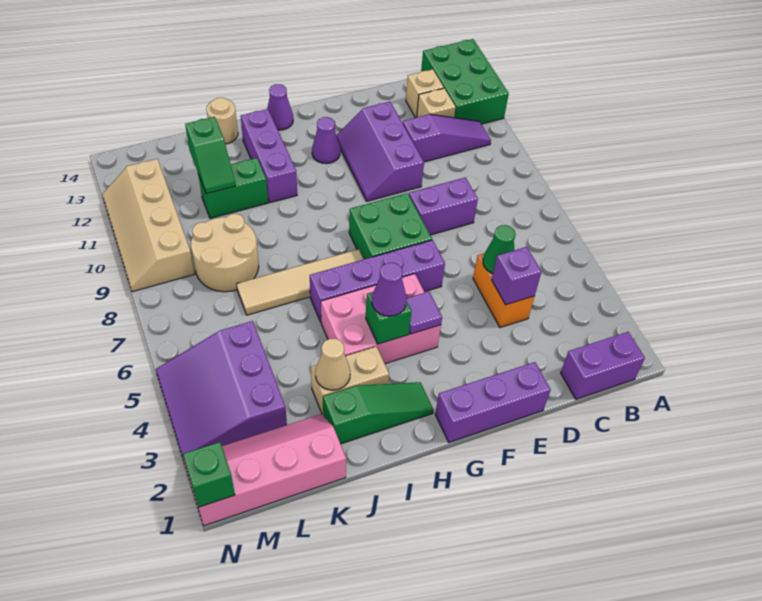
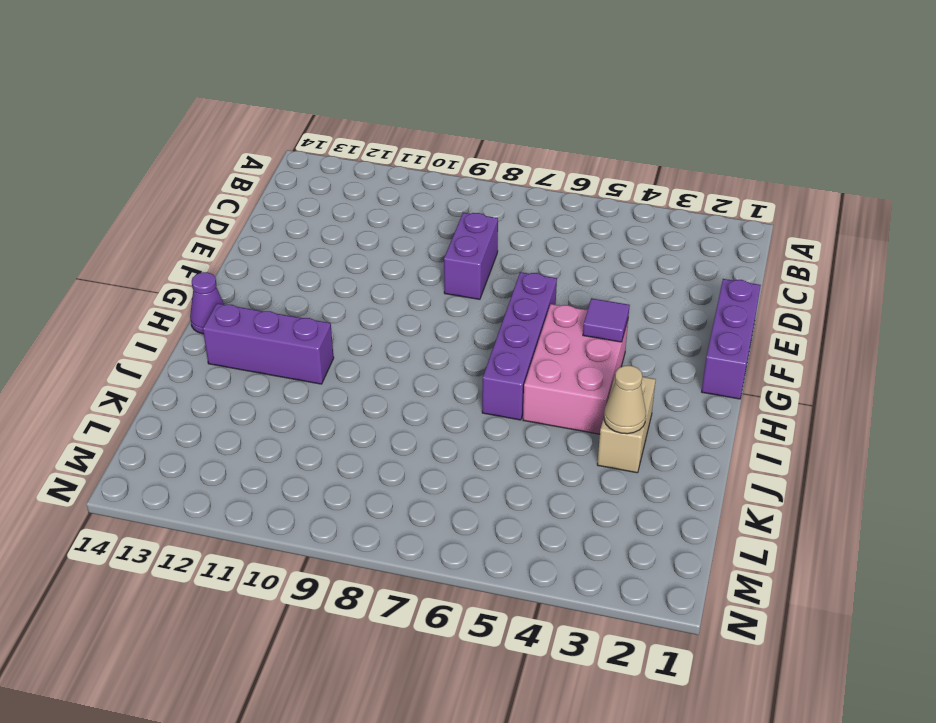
none -> green brick A12:B14 level 1
none -> purple brick B1:C1 level 1
none -> purple slope B11:D11 level 1 top D
none -> tan brick C12 level 1

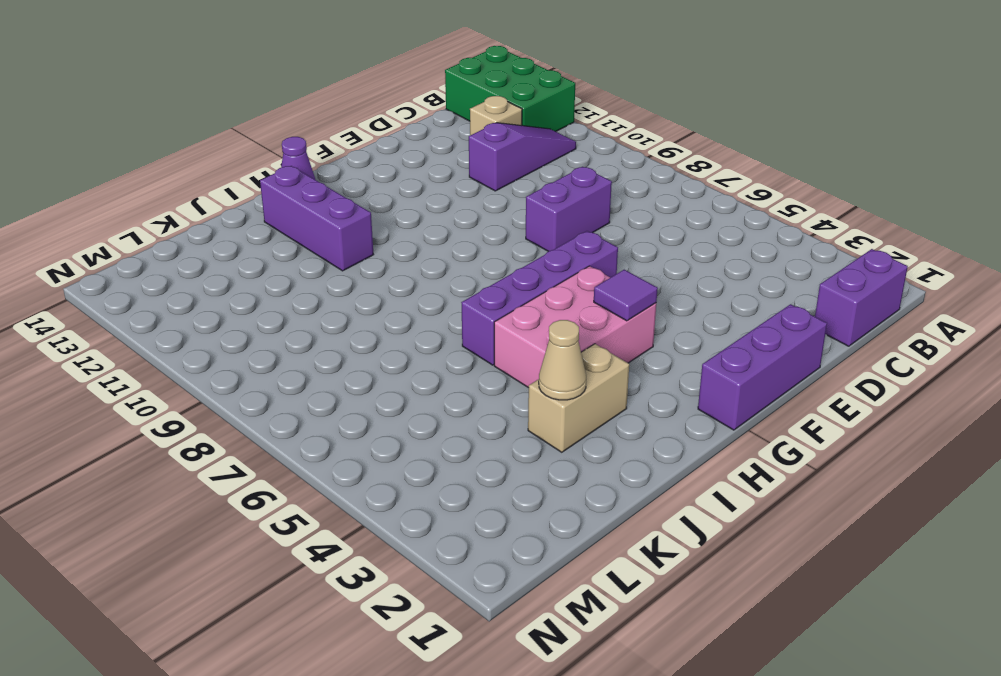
none -> tan brick C13 level 1
none -> orange brick D4:D5 level 1
none -> purple slope E10:F12 level 1 top E
none -> green brick F7:G8 level 1

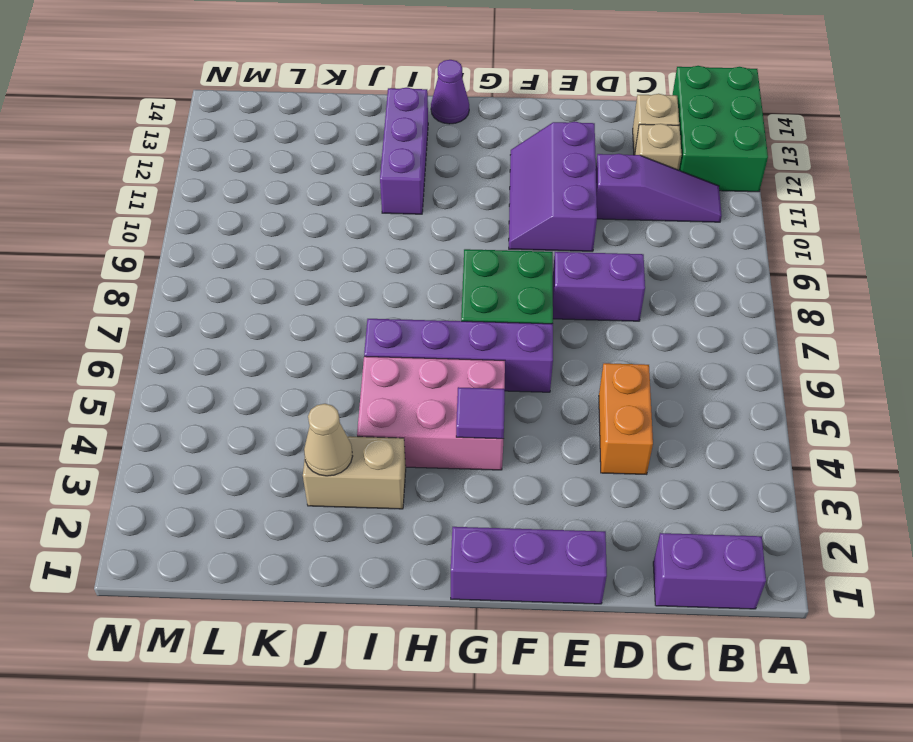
none -> purple cone G12 level 1
none -> green slope H2:J2 level 1 top J
none -> tan tile H7:K7 level 1
none -> green brick J11:K11 level 1

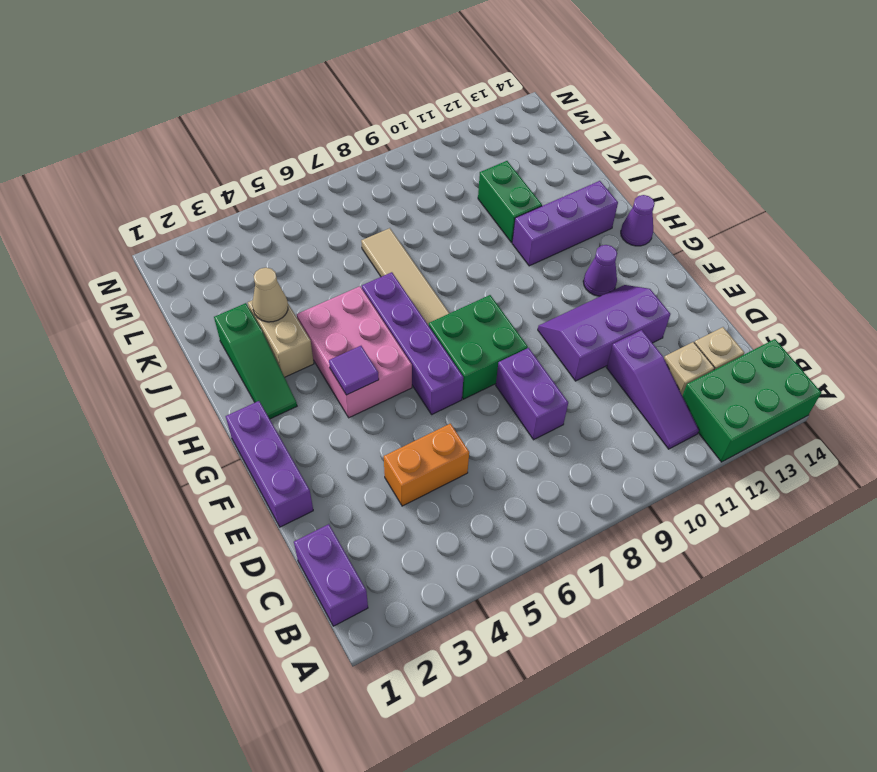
none -> tan round brick J14 level 1
none -> pink slope K1:N2 level 1 top 1
none -> tan round brick K8:L9 level 1
none -> purple slope L3:N5 level 1 top L

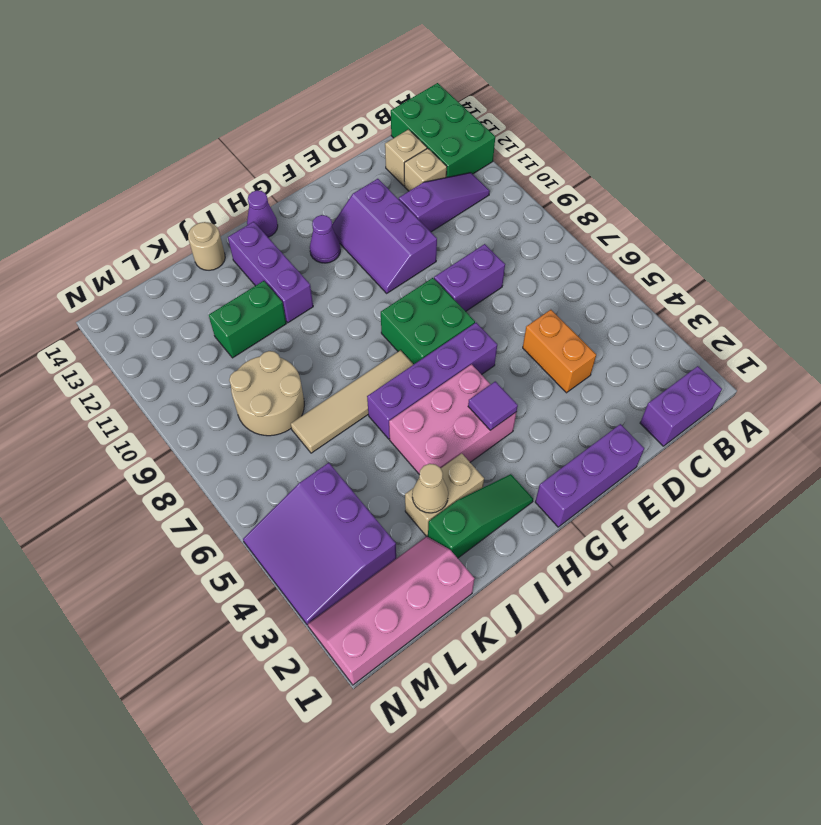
none -> tan slope M9:N12 level 1 top M
none -> purple brick D4 level 2
none -> green cone D5 level 2
none -> green brick H4 level 2

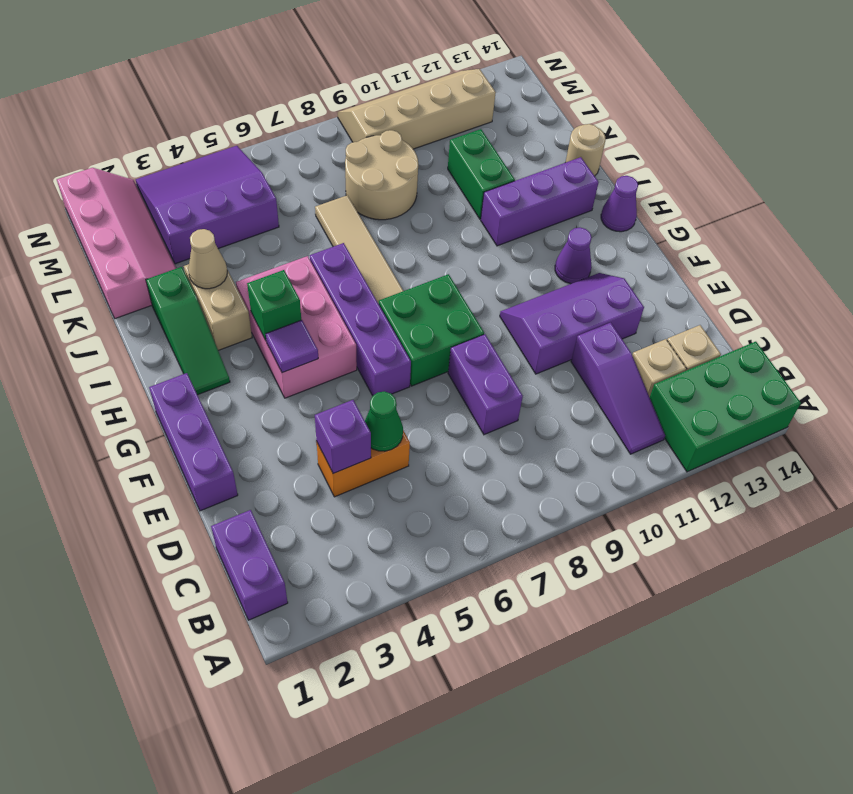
none -> green slope K11:K12 level 2 top 12
none -> green brick N1 level 2
none -> purple cone H4 level 3

